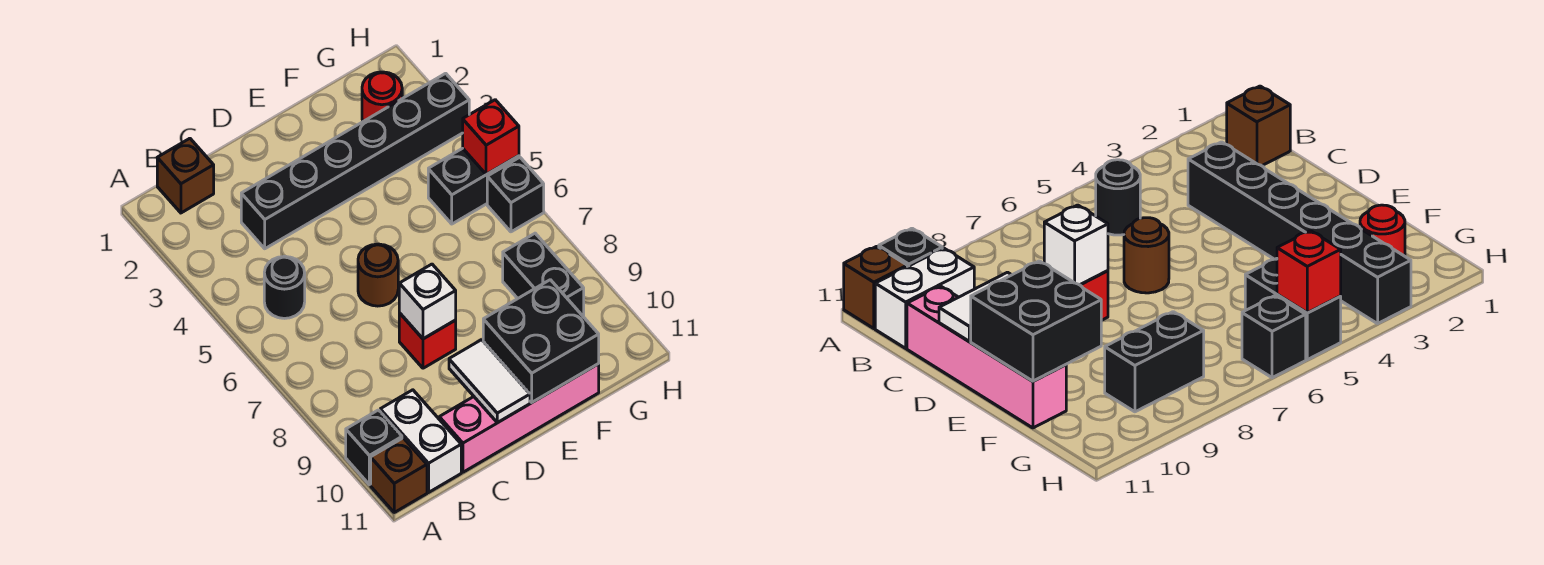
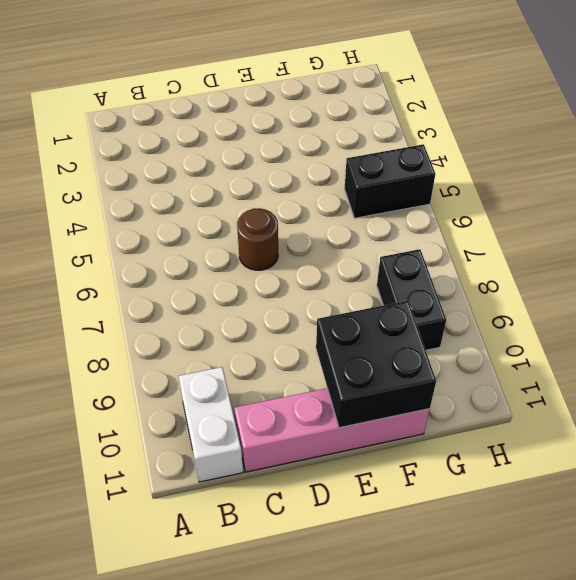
none -> black brick A10 level 1
none -> brown brick A11 level 1
none -> brown brick B1 level 1

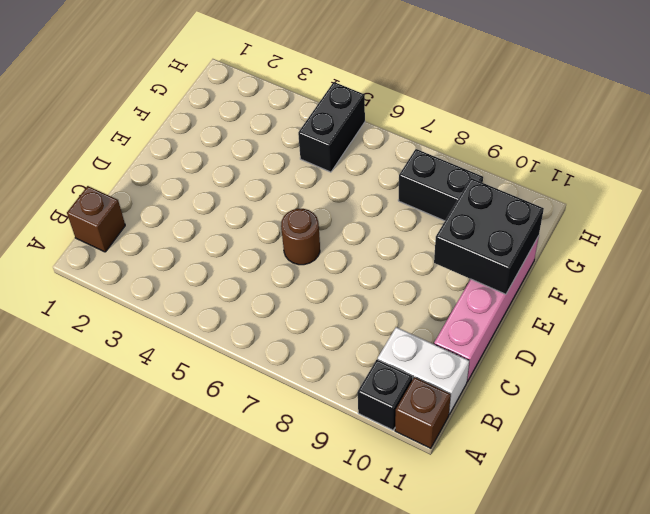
none -> black round brick B5 level 1
none -> black brick C3:H3 level 1
none -> red brick D8 level 1

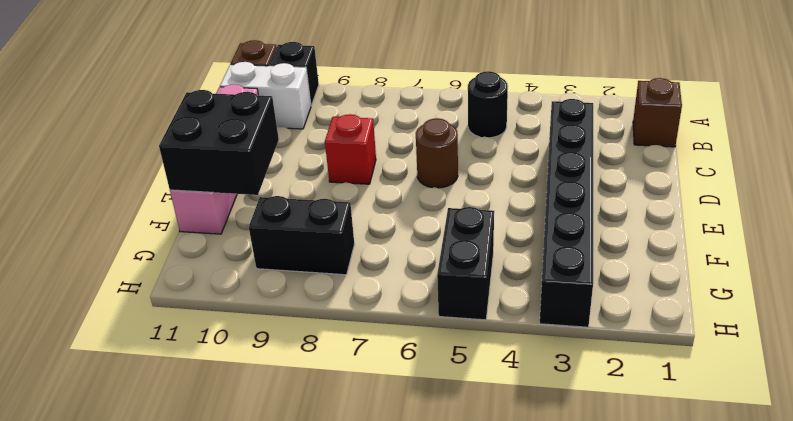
none -> red round brick G2 level 1
none -> black brick H6 level 1
none -> white brick D8 level 2

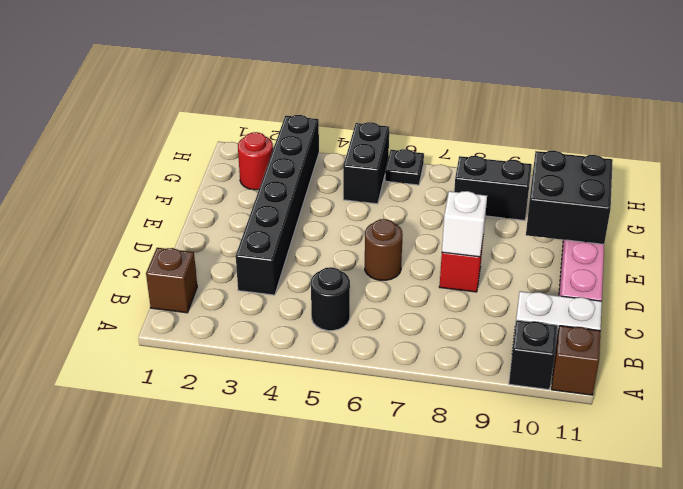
black plate H6 level 1 -> black brick H6 level 1
none -> white tile D10:D11 level 2
none -> red brick H5 level 2

